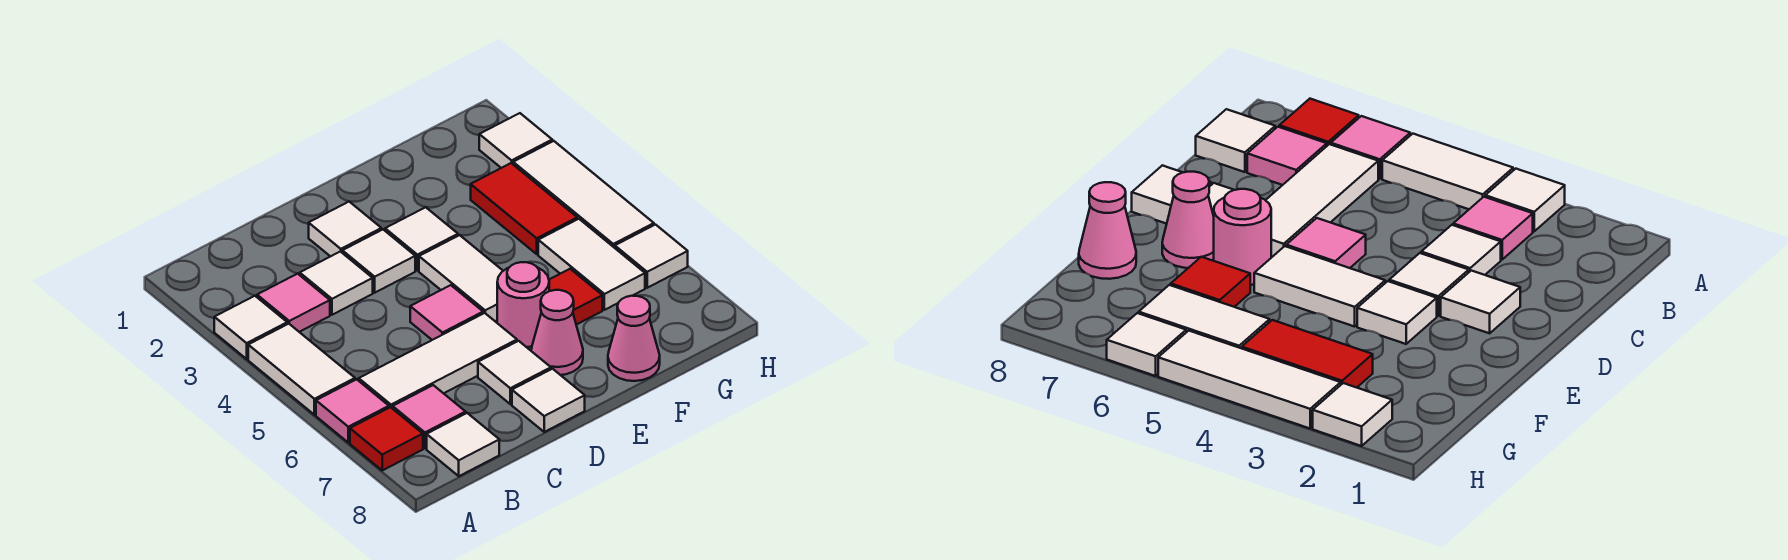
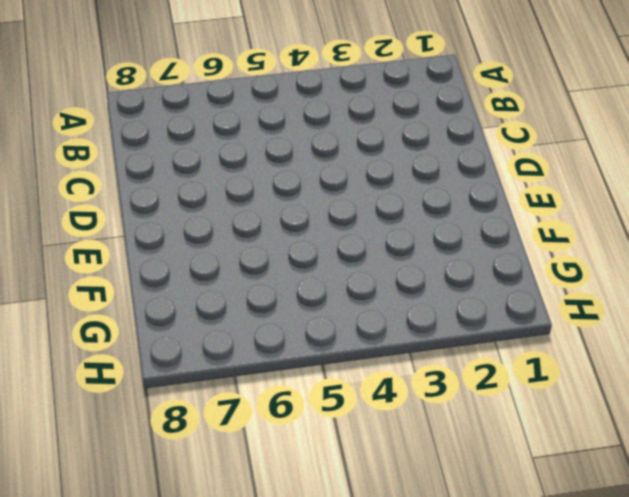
none -> white tile A3 level 1
none -> white tile A4:A5 level 1
none -> pink tile A6 level 1

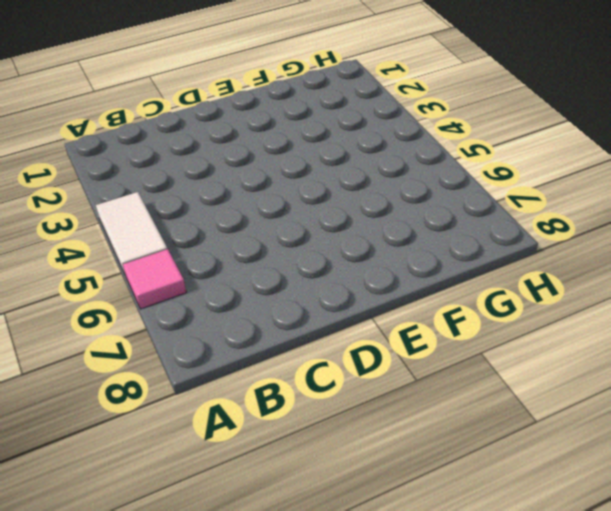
none -> white tile A3 level 1
none -> red tile A7 level 1
none -> pink tile B3 level 1

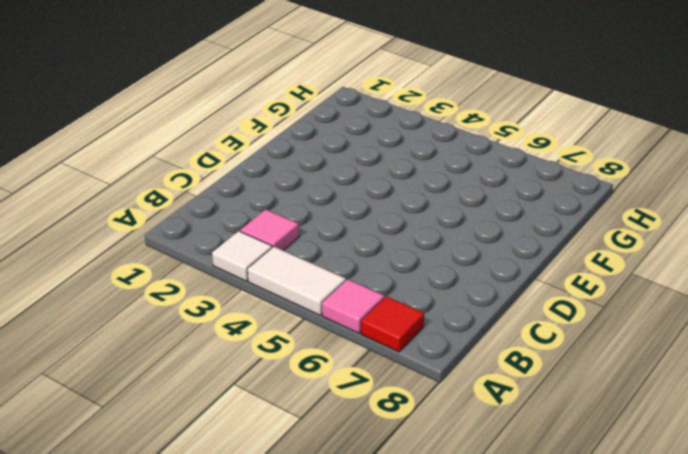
none -> white tile B6:D6 level 1
none -> pink tile B7 level 1
none -> white tile B8 level 1

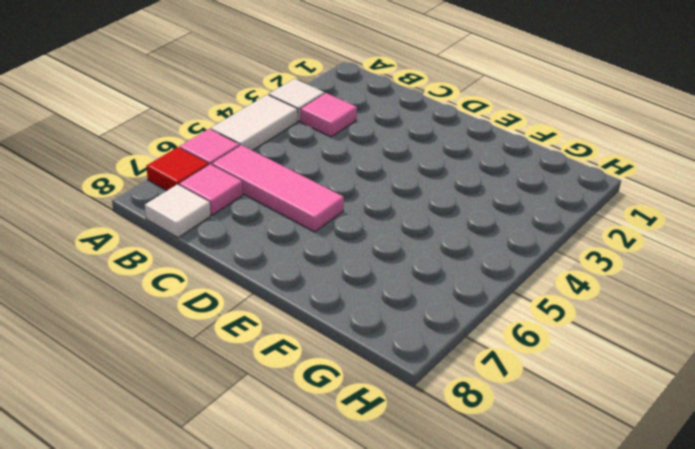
pink tile B6:D6 level 1 -> white tile B6:D6 level 1
none -> white tile C3 level 1
none -> white tile D2 level 1
none -> white tile D3 level 1

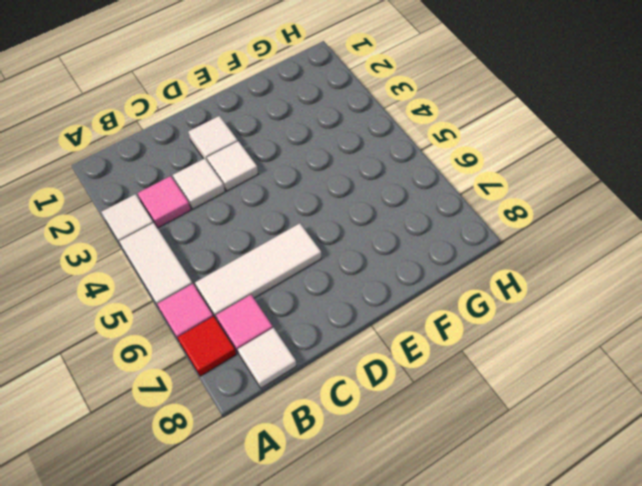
none -> pink tile D5 level 1
none -> white tile D7 level 1
none -> white tile D8 level 1

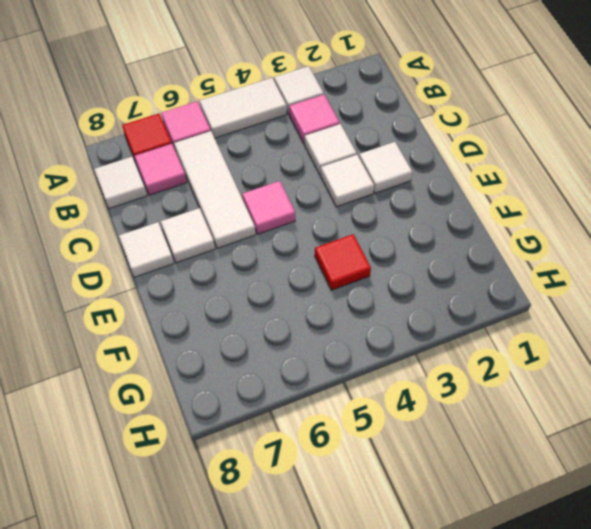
red tile F4 level 1 -> red tile F6 level 1
none -> white tile E3 level 1
none -> white tile E4:E5 level 1
none -> pink round brick E6 level 1

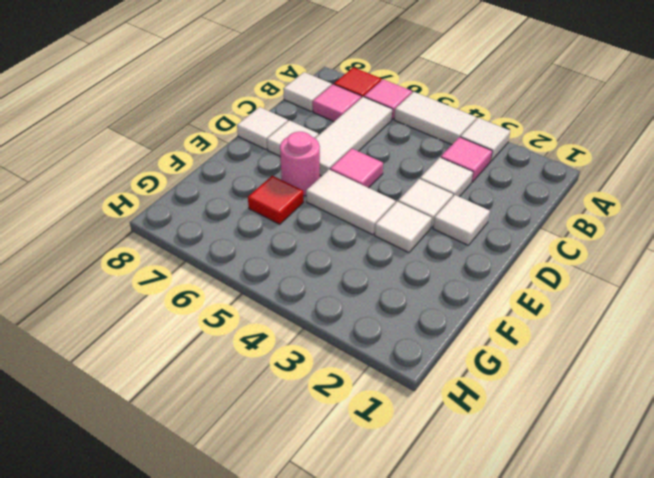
none -> pink cone E7 level 1
none -> pink cone F8 level 1
none -> red tile G3:G4 level 1

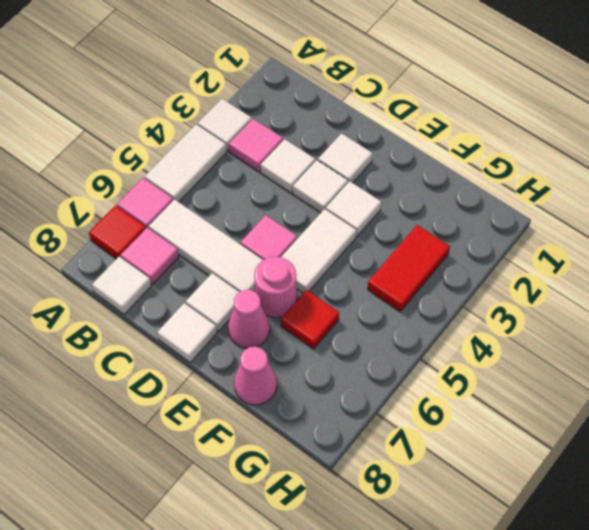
none -> white tile G5:G6 level 1
none -> white tile H2 level 1
none -> white tile H3:H5 level 1

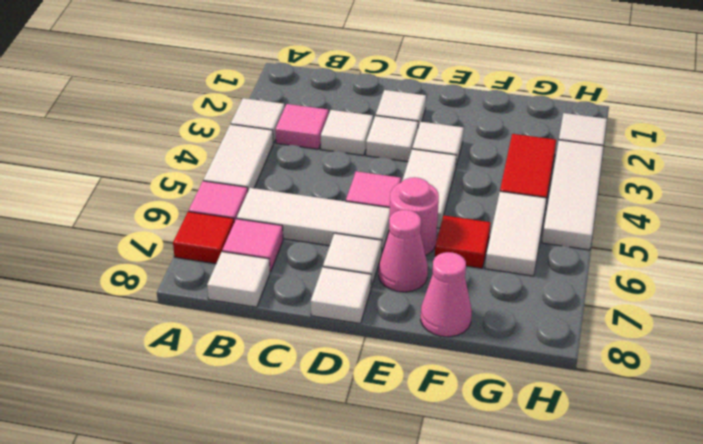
none -> white tile H6 level 1

